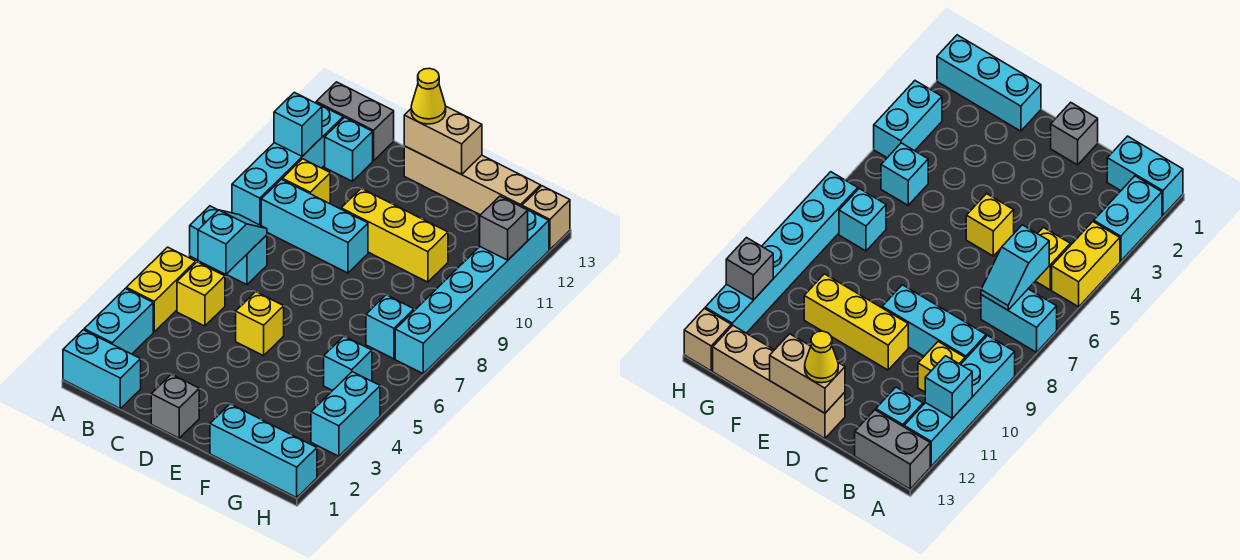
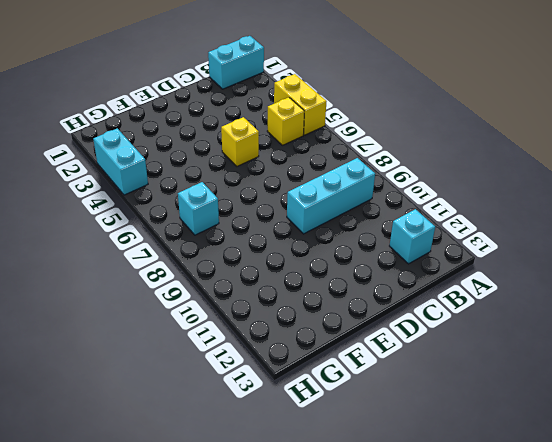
none -> cyan brick A2:A3 level 1
none -> cyan brick A7:B7 level 1
none -> cyan brick A9:A12 level 1

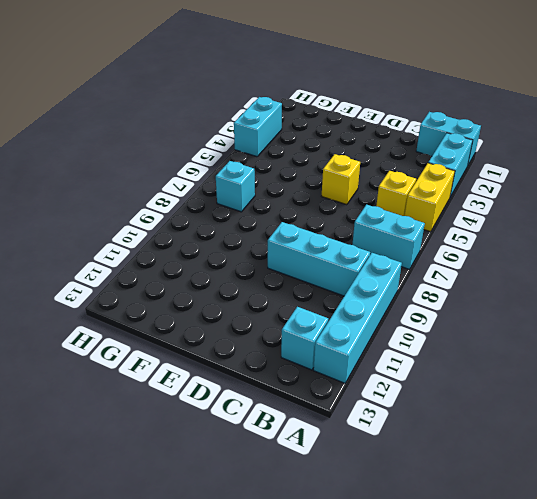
none -> grey brick A13:B13 level 1
none -> yellow brick B10 level 1
none -> grey brick D1 level 1

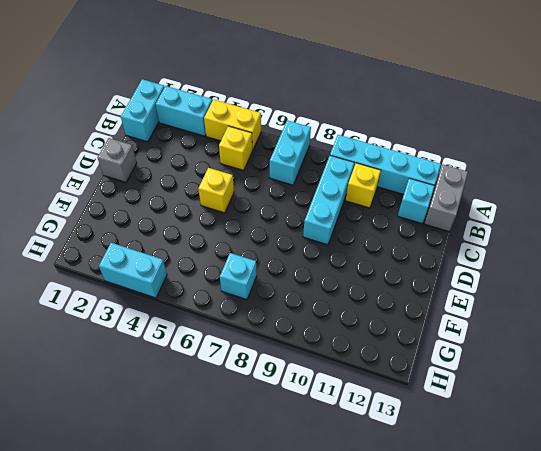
none -> yellow brick D10:F10 level 1
none -> tan brick D13:G13 level 1
none -> cyan brick F1:H1 level 1

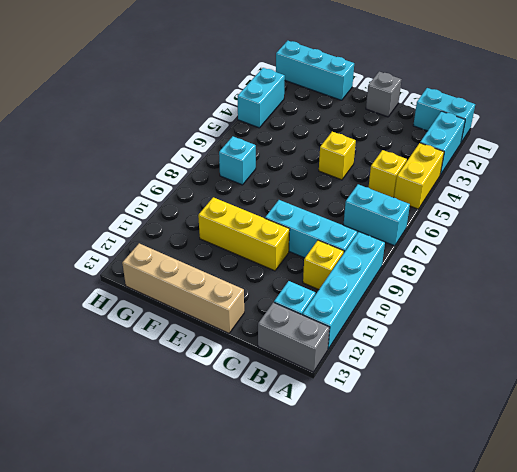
none -> cyan brick G5 level 1
none -> cyan brick H7:H12 level 1
none -> tan brick H13 level 1

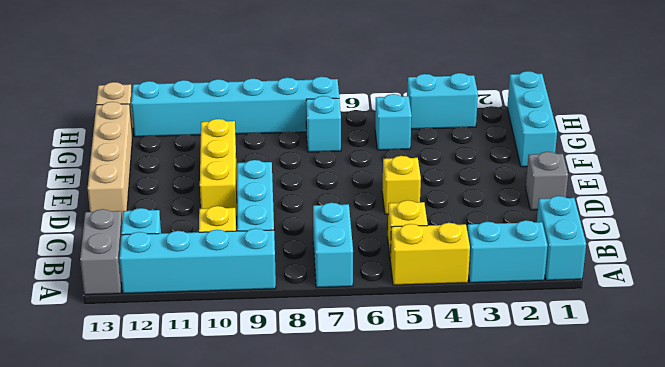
none -> cyan brick A11 level 2
none -> cyan slope B6:B7 level 2 top 6
none -> tan brick D13:E13 level 2

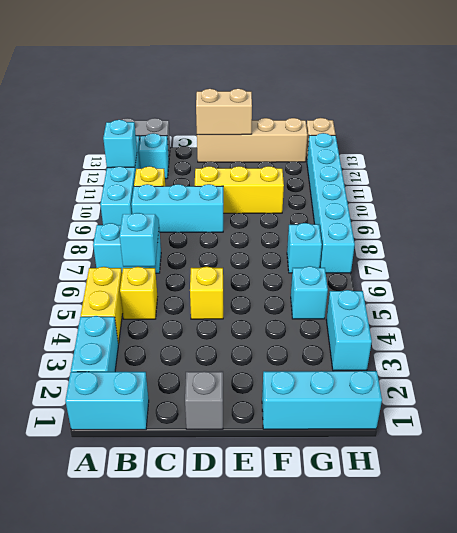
none -> grey brick H11 level 2
none -> yellow cone D13 level 3

